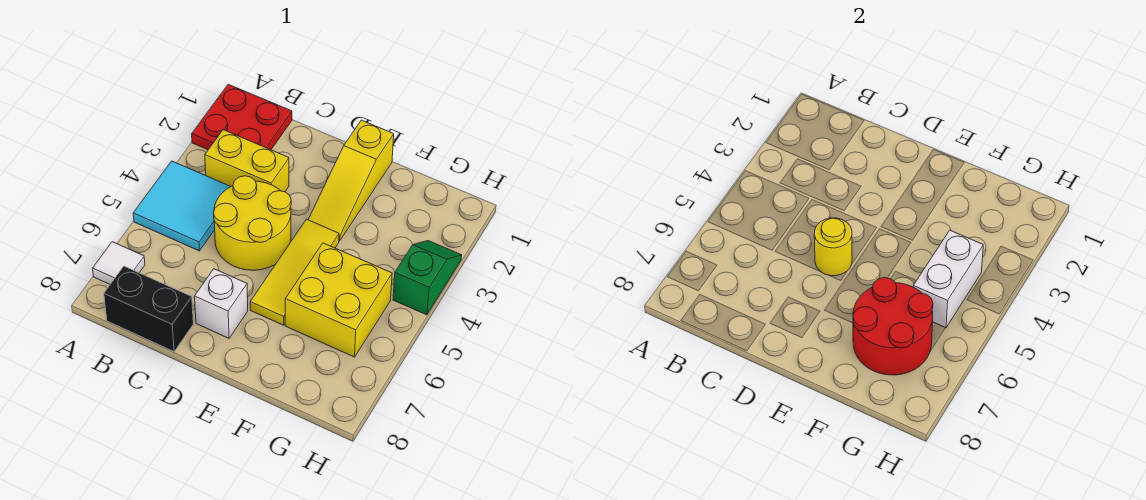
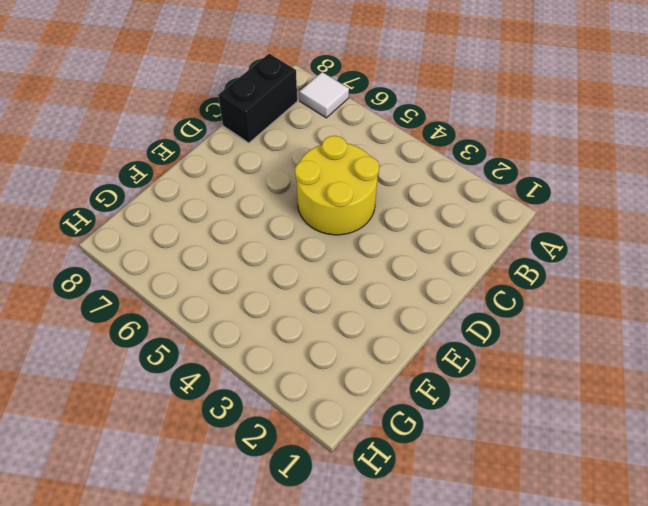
none -> red plate A1:B2 level 1
none -> cyan tile A4:B5 level 1
none -> yellow brick B3:C3 level 1

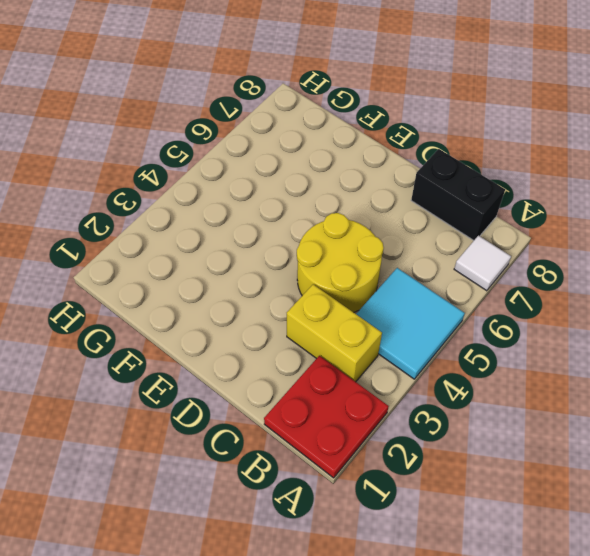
none -> white brick D7 level 1
none -> yellow slope E1:E3 level 1 top 1
none -> yellow tile E4:E6 level 1

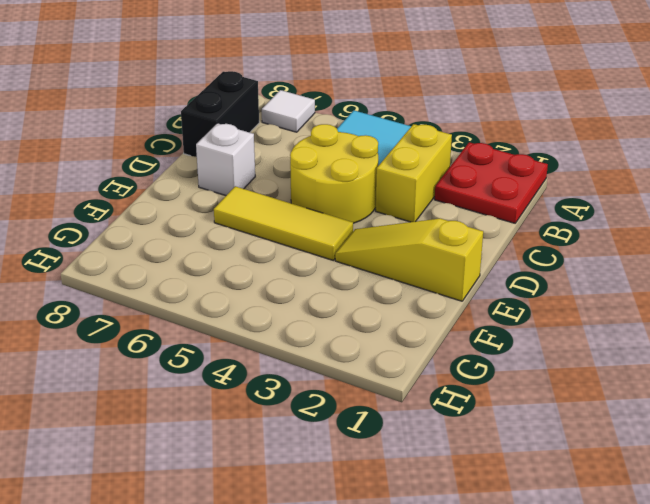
none -> yellow brick F5:G6 level 1
none -> green slope H3:H4 level 1 top 4
none -> yellow round brick D5 level 2

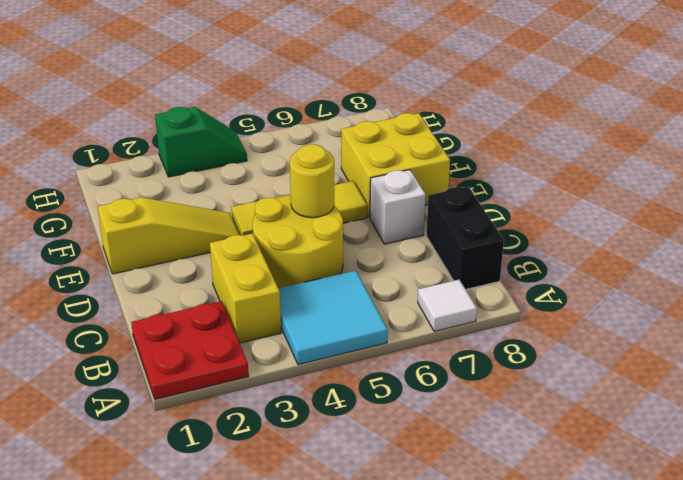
yellow brick E7:F8 level 1 -> yellow brick F5:G6 level 1
green slope H3:H4 level 1 top 3 -> green slope H3:H4 level 1 top 4
none -> red round brick F6:G7 level 2
none -> white brick G4:G5 level 2

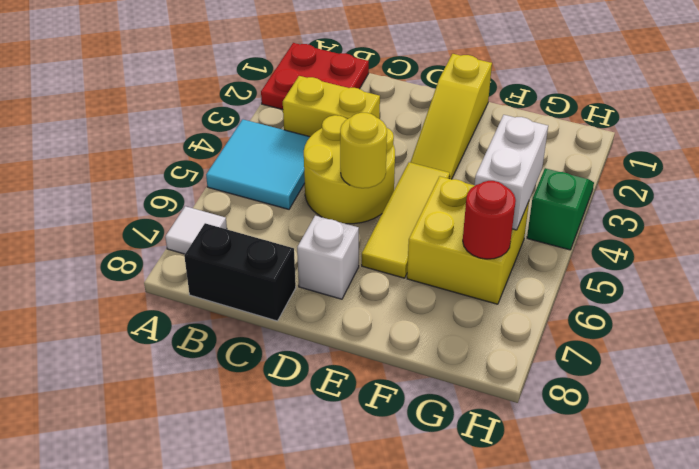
red round brick G6 level 2 -> red round brick F6:G7 level 2

